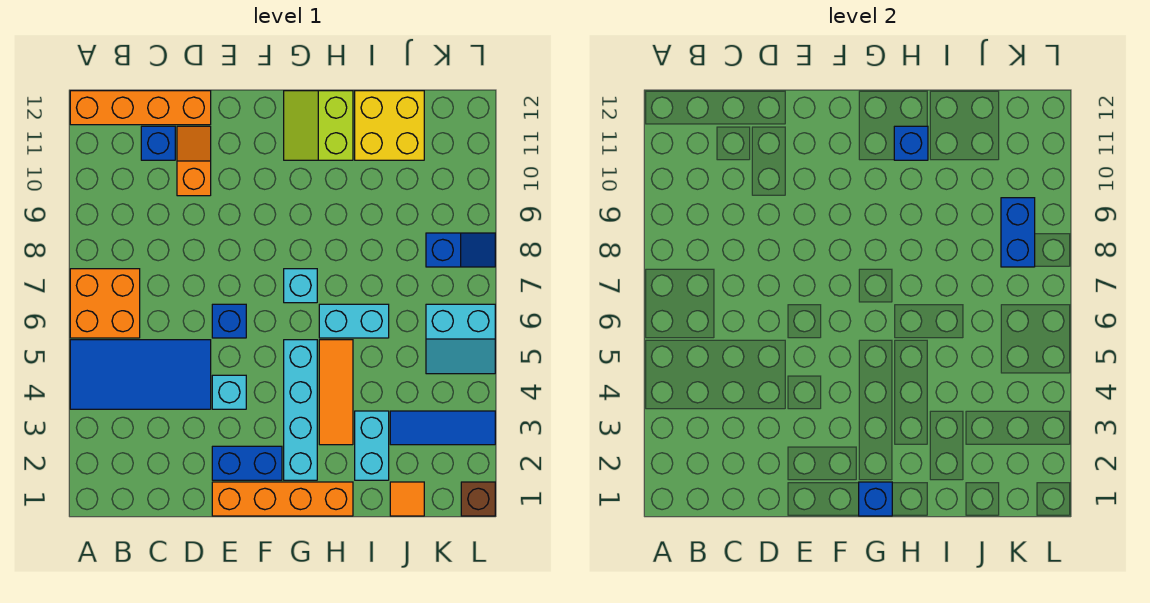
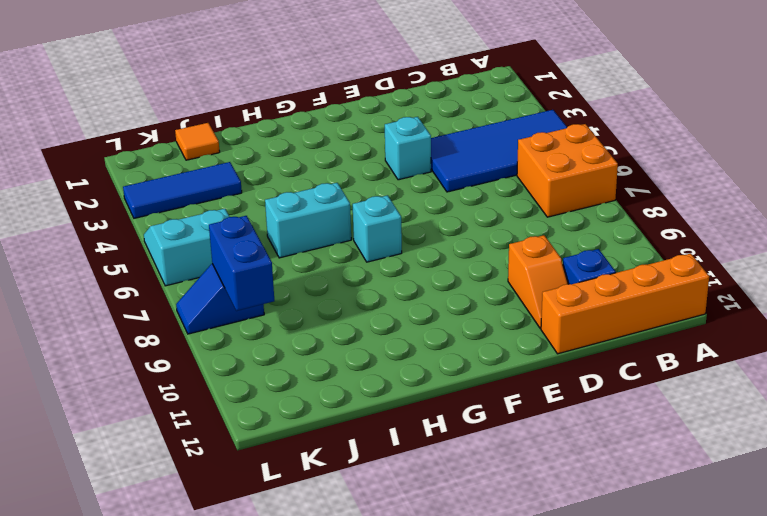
none -> orange brick E1:H1 level 1
none -> blue brick E2:F2 level 1
none -> blue brick E6 level 1

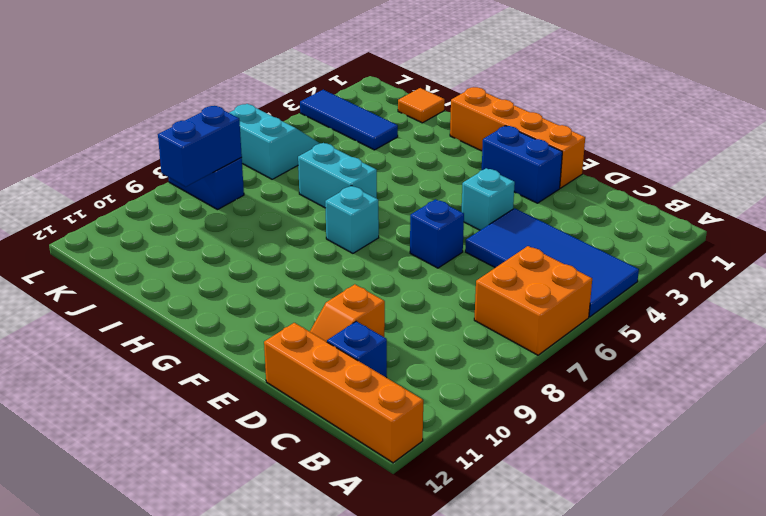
none -> cyan brick G2:G5 level 1
none -> lime slope G11:H12 level 1 top H
none -> orange tile H3:H5 level 1

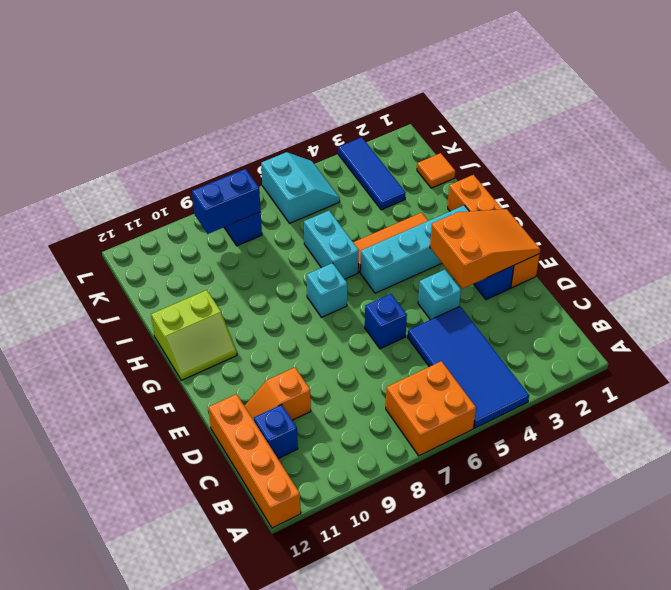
orange slope E1:F3 level 2 top 3 -> none
none -> cyan brick I2:I3 level 1
none -> yellow brick I11:J12 level 1
none -> brown brick L1 level 1

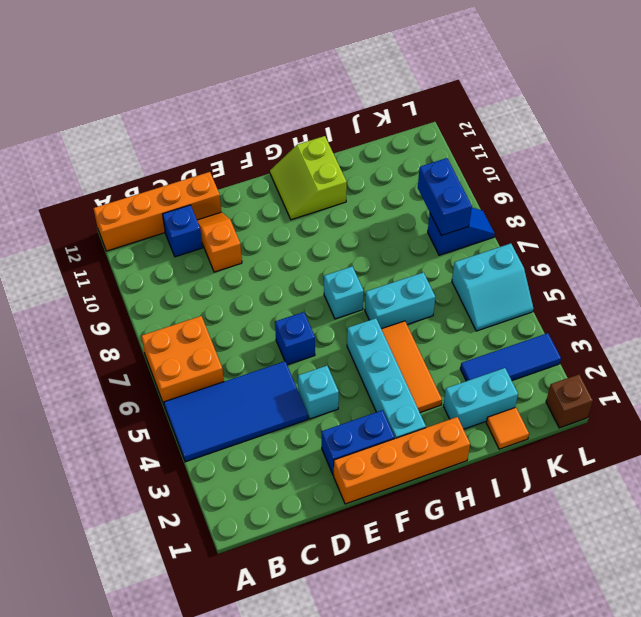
cyan brick I2:J2 level 1 -> cyan brick I2:I3 level 1
none -> yellow brick I11:J12 level 1
none -> blue brick G1 level 2
none -> blue brick H11 level 2

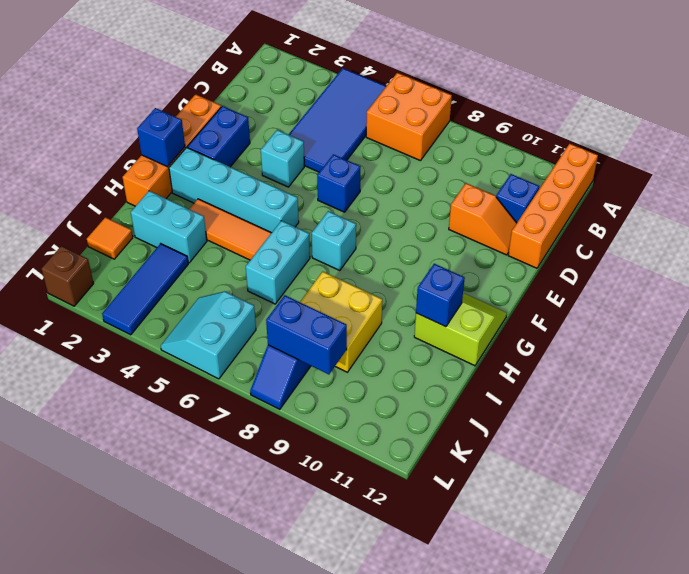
yellow brick I8:J9 level 1 -> yellow brick I11:J12 level 1

